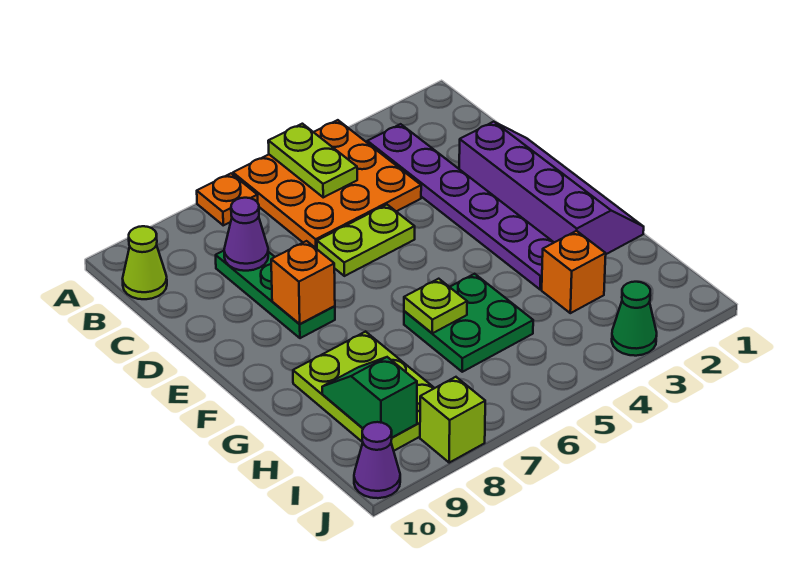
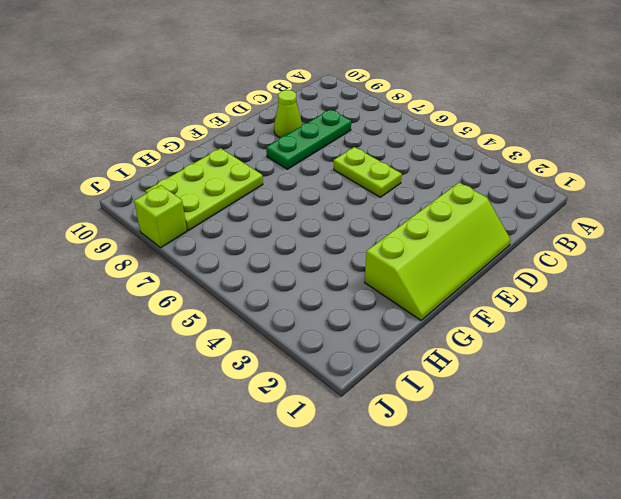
lime slope D1:G2 level 1 top 2 -> purple slope D1:G2 level 1 top 2
lime cone D9 level 1 -> lime cone B10 level 1
none -> orange plate A4:C6 level 1
none -> orange plate A7 level 1
none -> purple plate B3:G3 level 1

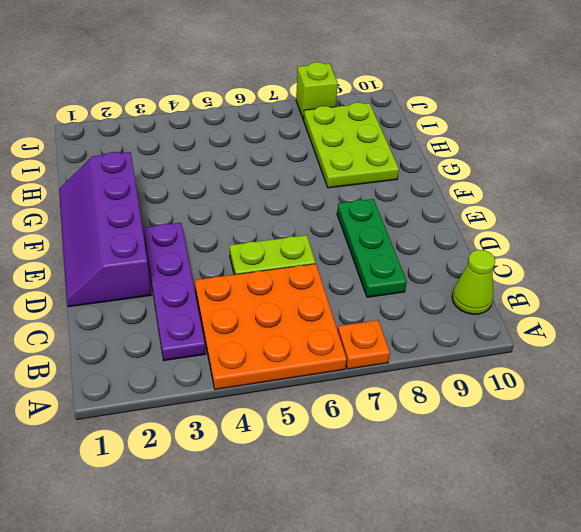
purple plate B3:E3 level 1 -> purple plate B3:G3 level 1
none -> green plate G5:H6 level 1
none -> orange brick H3 level 1
none -> green cone J3 level 1

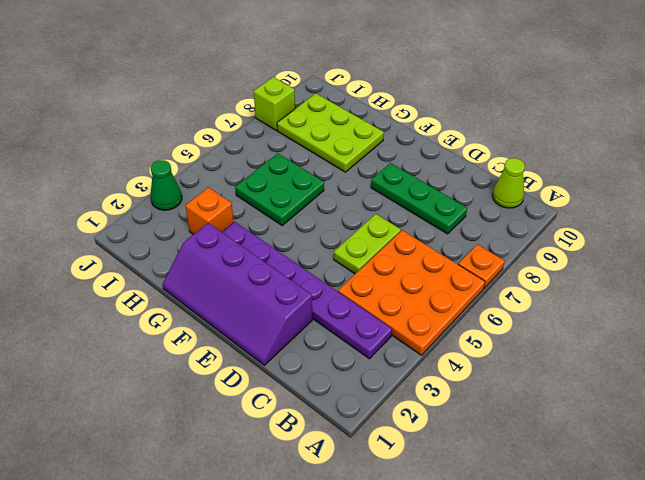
none -> purple cone J10 level 1
none -> lime plate A5:B5 level 2
none -> purple cone C8 level 2

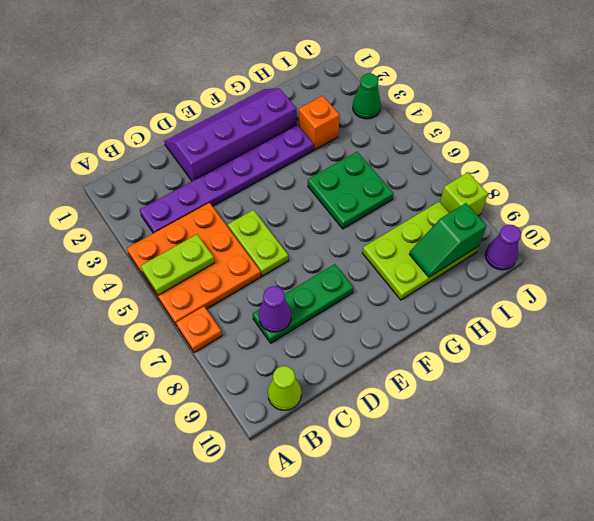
none -> orange brick E8 level 2
none -> lime plate G6 level 2

